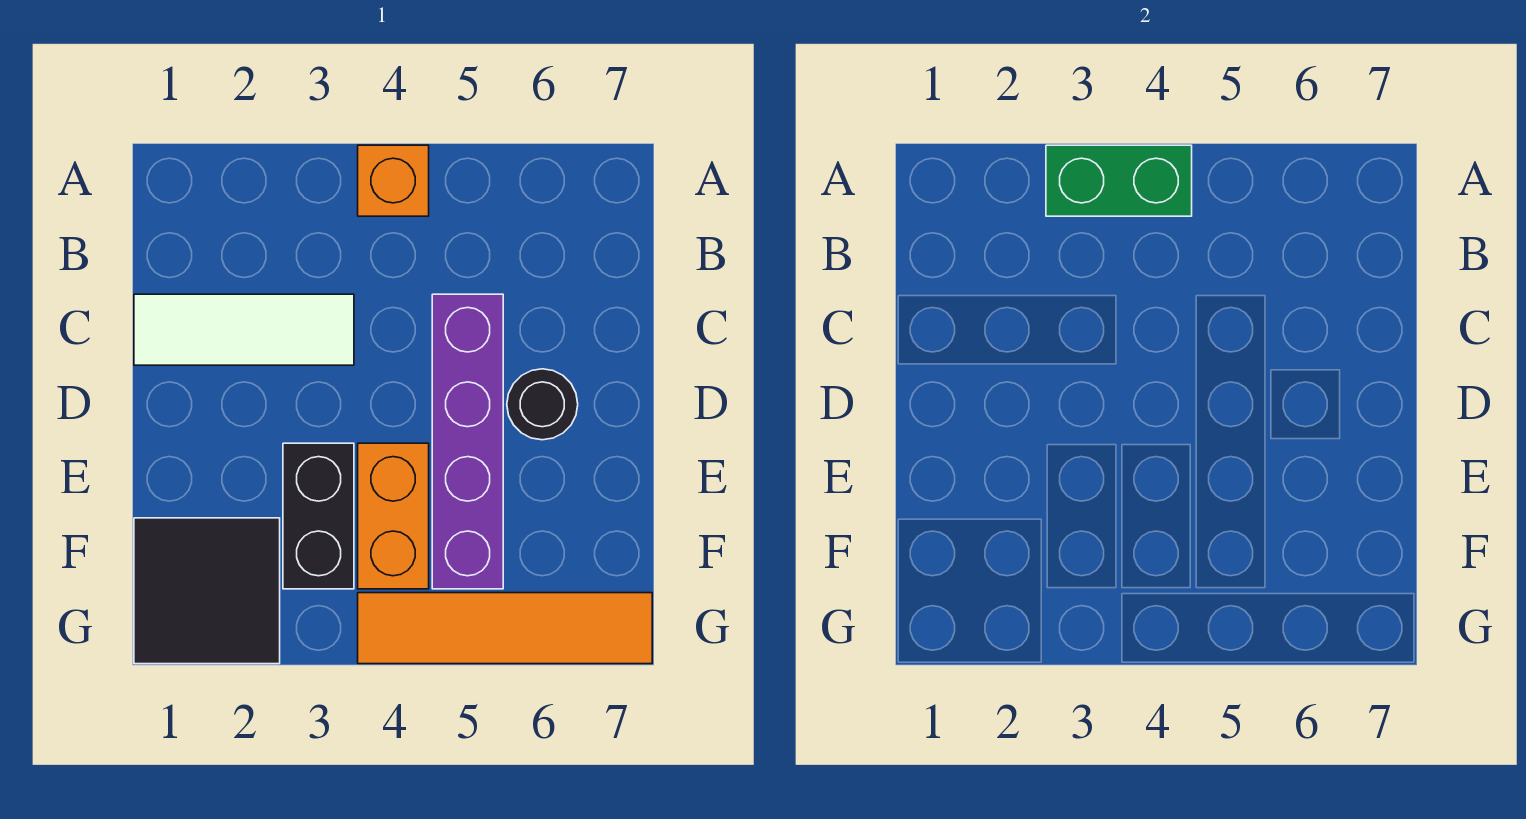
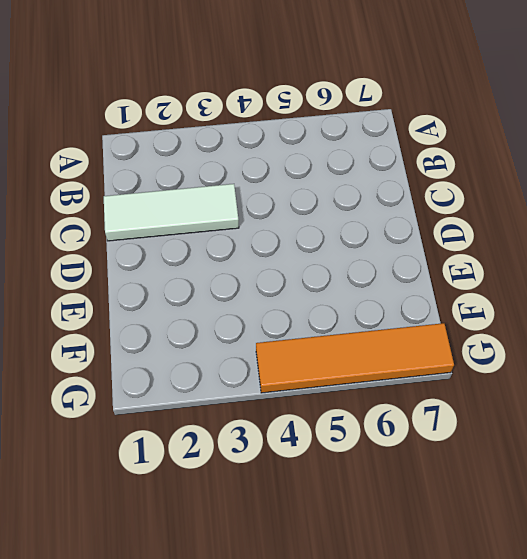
none -> orange brick A4 level 1
none -> purple brick C5:F5 level 1

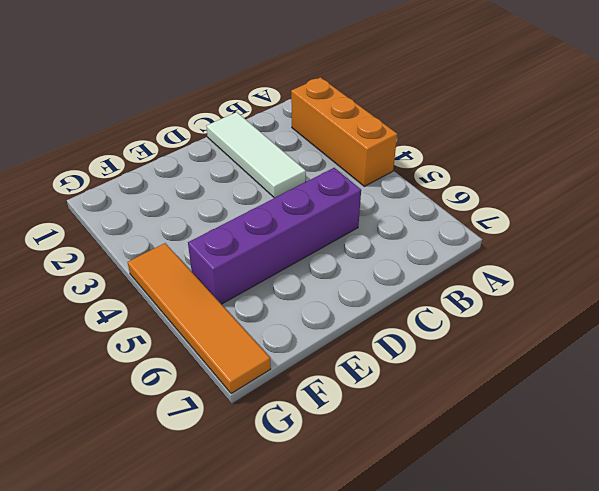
orange brick A2:A4 level 1 -> orange brick A4 level 1
none -> black round brick D6 level 1
none -> black brick E3:F3 level 1

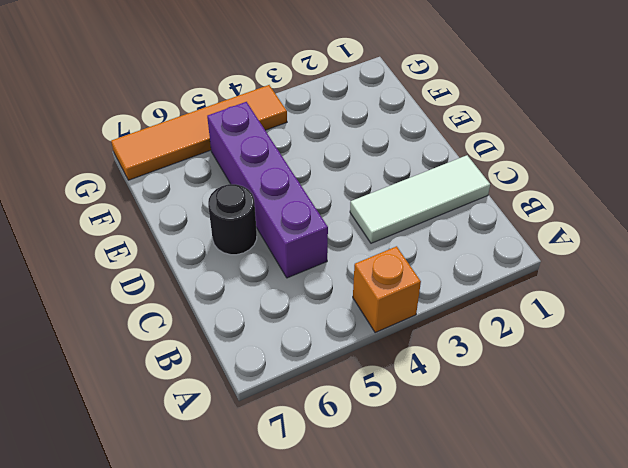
none -> black brick E3:F3 level 1
none -> orange brick E4:F4 level 1

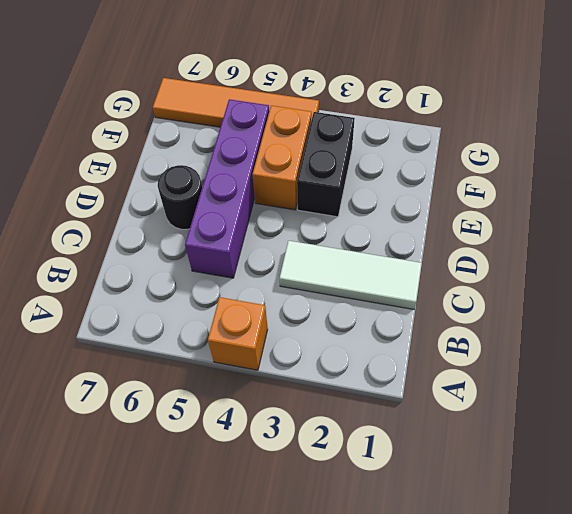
none -> black tile F1:G2 level 1
none -> green brick A3:A4 level 2

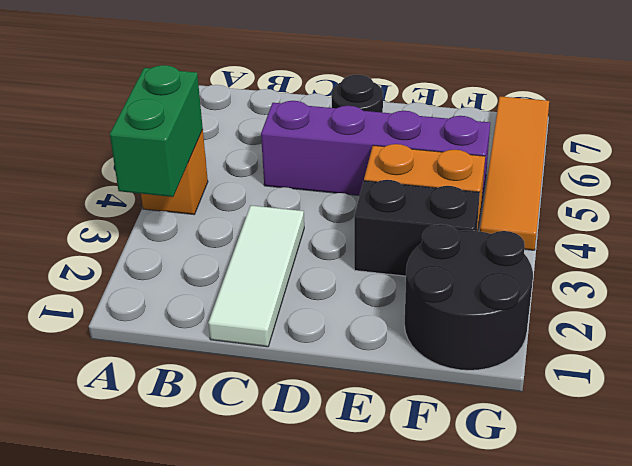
black round brick F1:G2 level 1 -> black tile F1:G2 level 1

